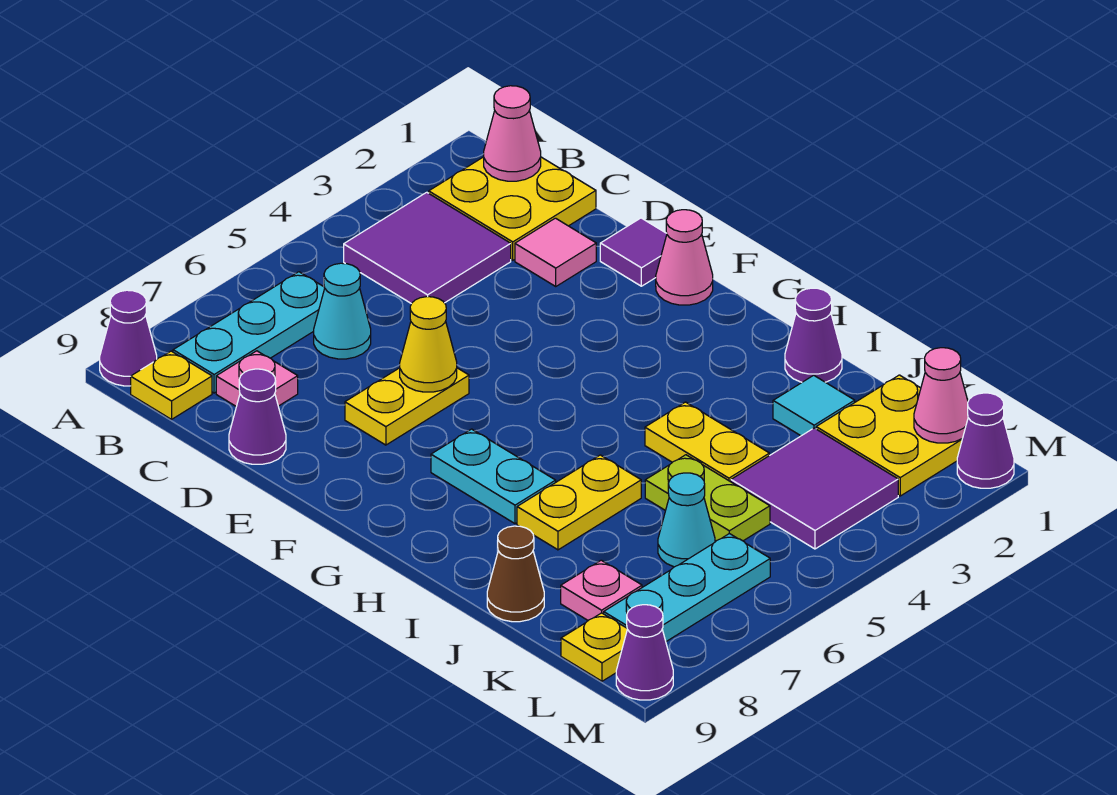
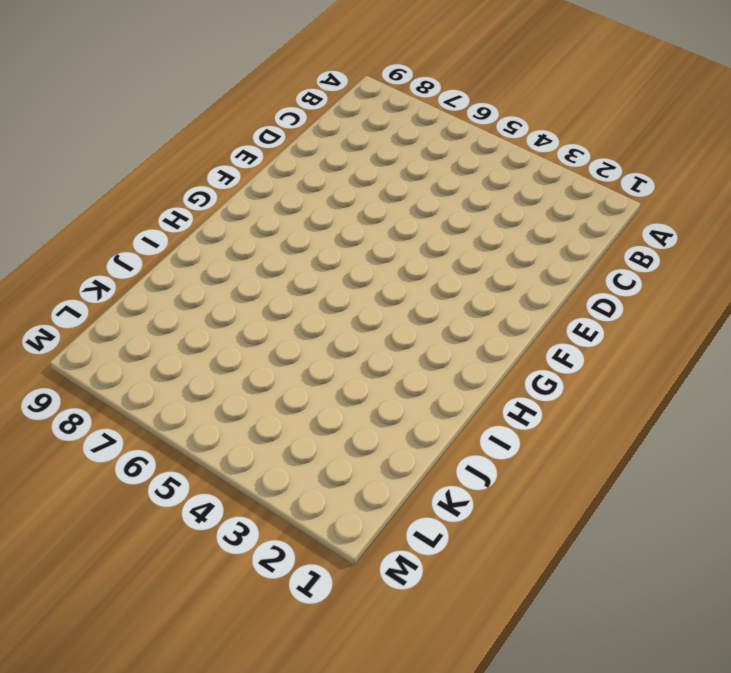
none -> purple cone A9 level 1
none -> yellow plate B1:C2 level 1
none -> purple tile B3:C4 level 1
none -> cyan plate B6:B8 level 1

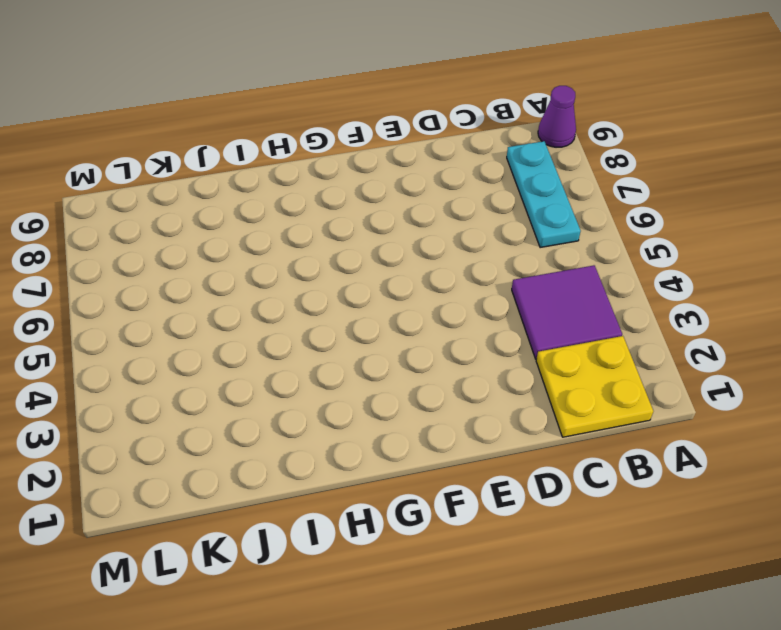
none -> yellow plate B9 level 1
none -> cyan cone C6 level 1
none -> pink plate C8 level 1
none -> pink tile D2 level 1

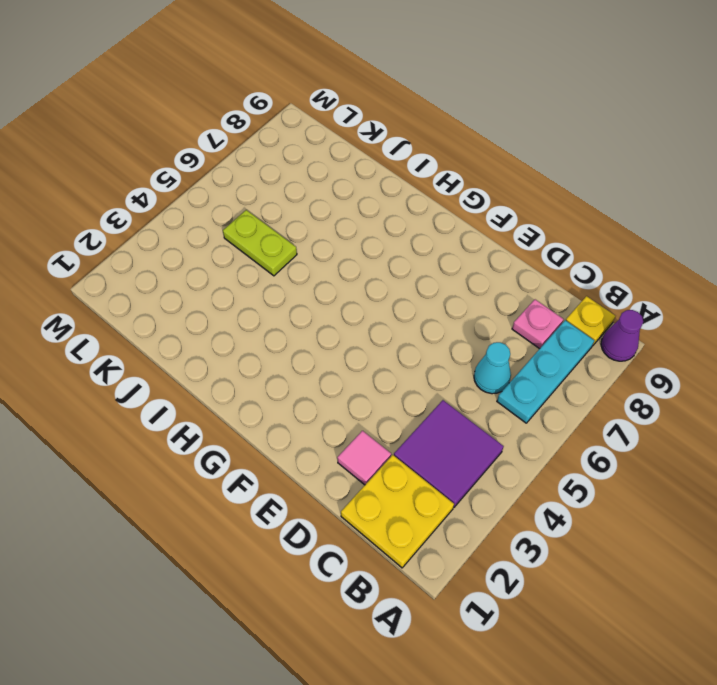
none -> purple cone D9 level 1
none -> purple tile E1 level 1
none -> yellow plate E6:E7 level 1
none -> pink cone F1 level 1

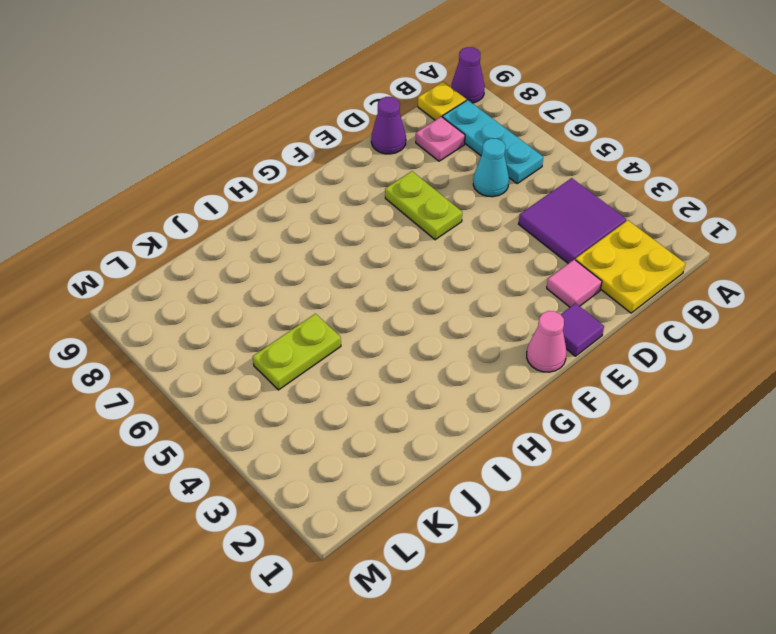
lime plate E6:E7 level 1 -> yellow plate E6:E7 level 1
none -> cyan plate G7:H7 level 1
none -> purple cone I1 level 1
none -> yellow plate I4:J4 level 1
none -> yellow plate I6:I7 level 1

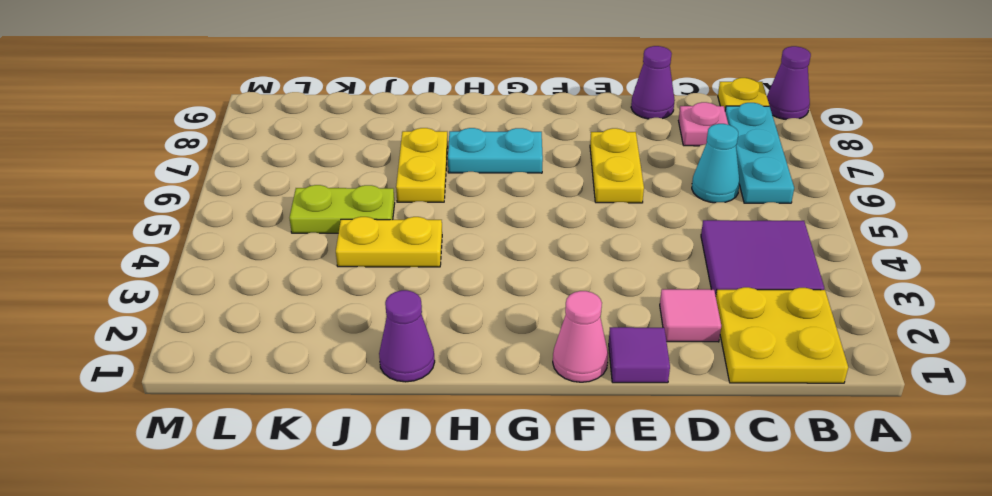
none -> cyan tile J2 level 1
none -> brown cone J9 level 1
none -> yellow plate K1:L2 level 1
none -> purple tile K3:L4 level 1

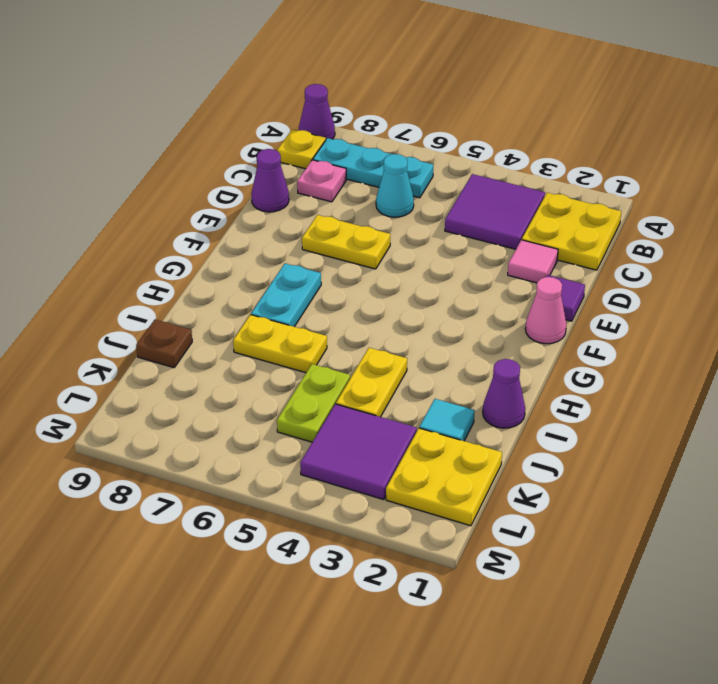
brown plate J9 level 1 -> brown cone J9 level 1
none -> cyan cone K6 level 1
none -> pink plate K8 level 1
none -> cyan plate L6:L8 level 1
none -> yellow plate L9 level 1

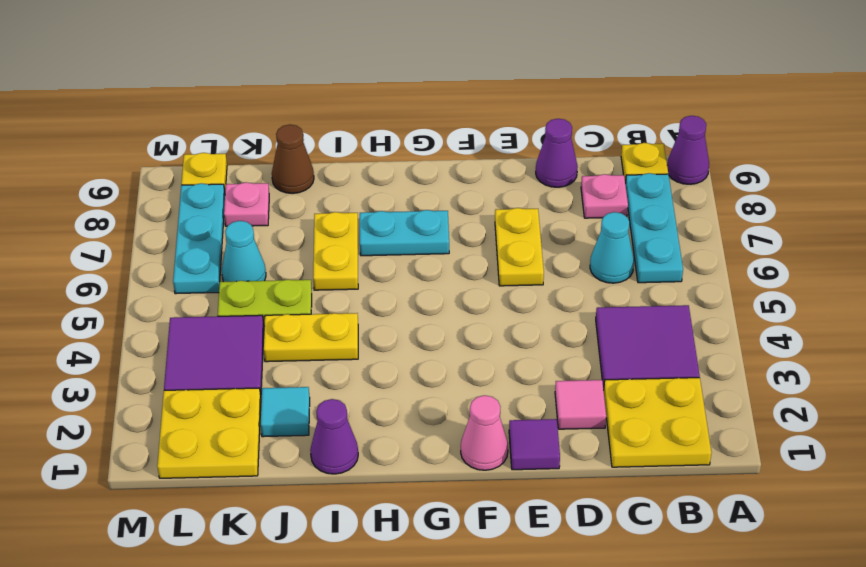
none -> purple cone M1 level 1
none -> purple cone M9 level 1
none -> pink cone B1 level 2
none -> yellow cone E6 level 2

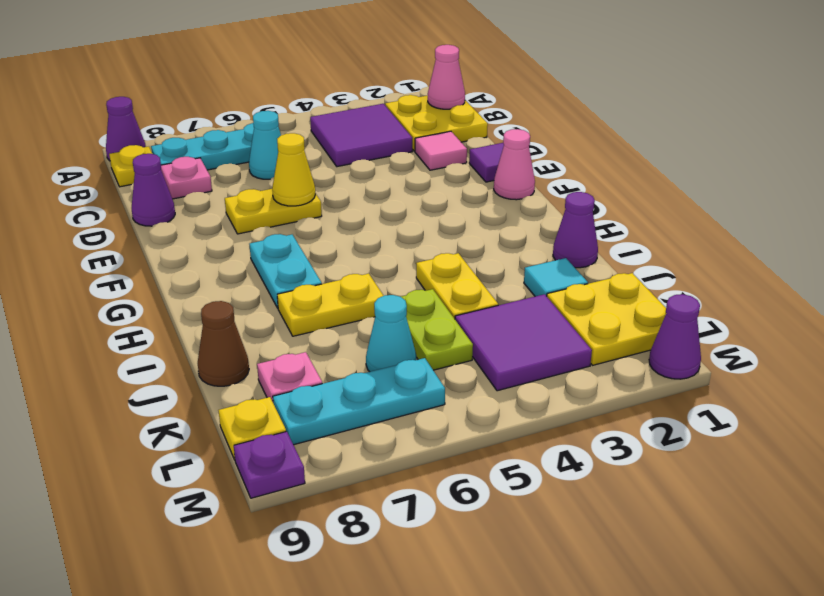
purple plate M9 level 1 -> purple cone M9 level 1
none -> pink cone L1 level 2

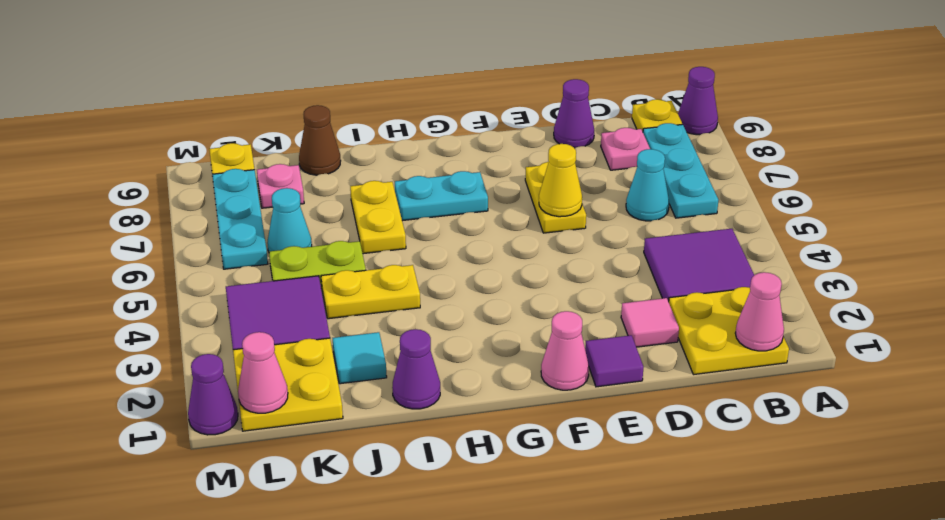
none -> purple cone M9 level 1

